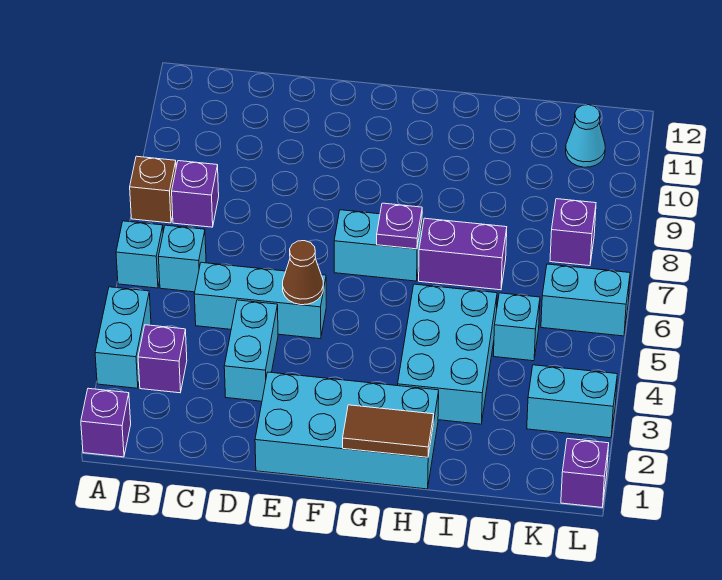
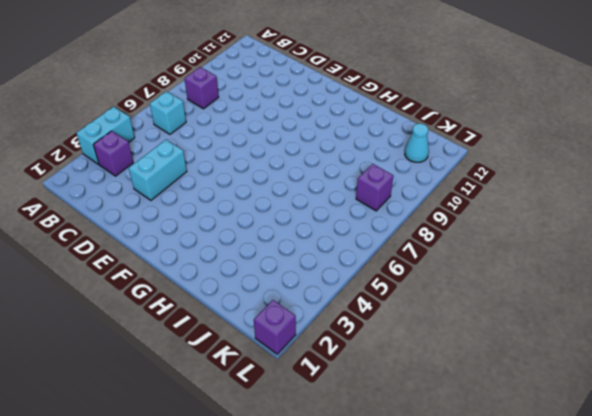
none -> purple brick A1 level 1
none -> cyan brick A6 level 1
none -> brown brick A8 level 1

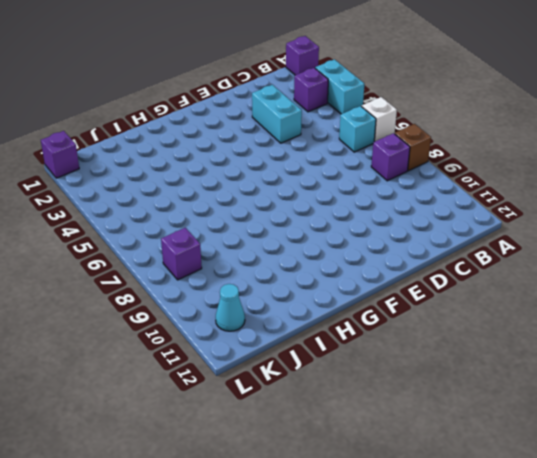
white brick A6 level 1 -> cyan brick A6 level 1
none -> cyan brick C5:E5 level 1
none -> cyan brick E1:H2 level 1
none -> cyan brick F7:G7 level 1

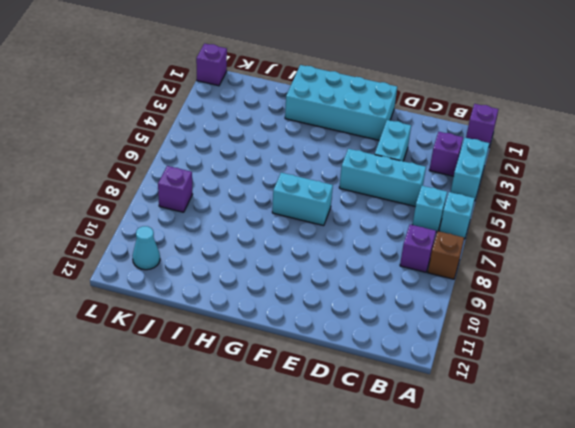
none -> cyan brick H3:I5 level 1
none -> purple brick H7:I7 level 1
none -> cyan brick J5 level 1

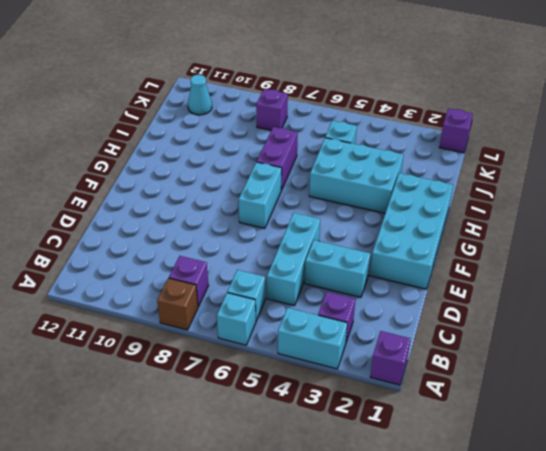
none -> cyan brick K3:L3 level 1
none -> cyan brick K6:L6 level 1
none -> brown cone E5 level 2

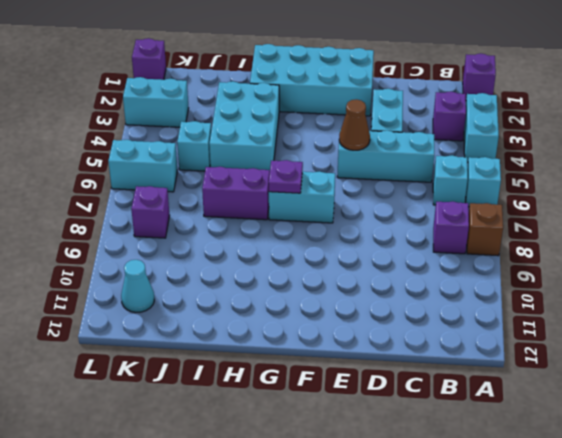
none -> brown tile G1:H1 level 2

